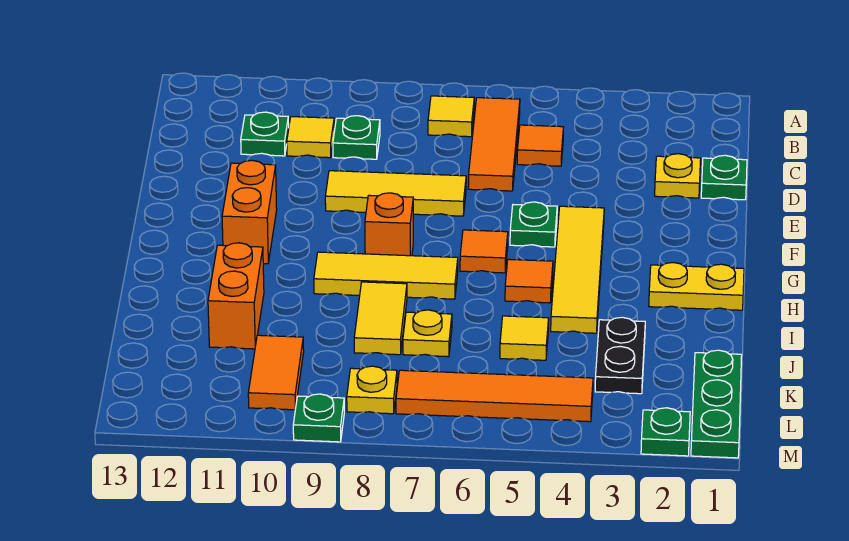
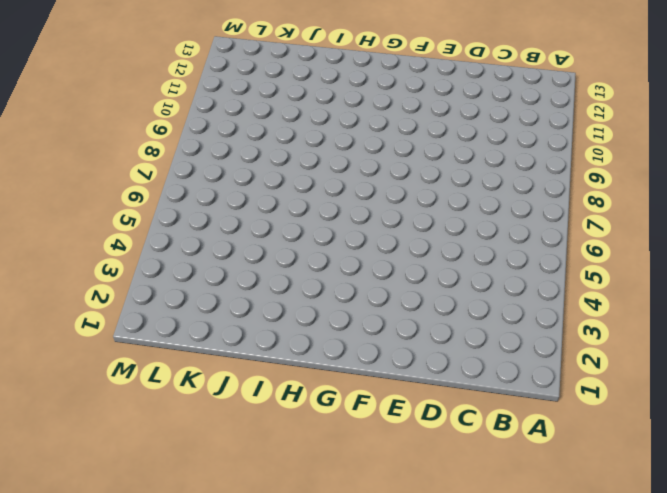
none -> orange tile B6:D6 level 1
none -> yellow tile B7 level 1
none -> orange tile C5 level 1

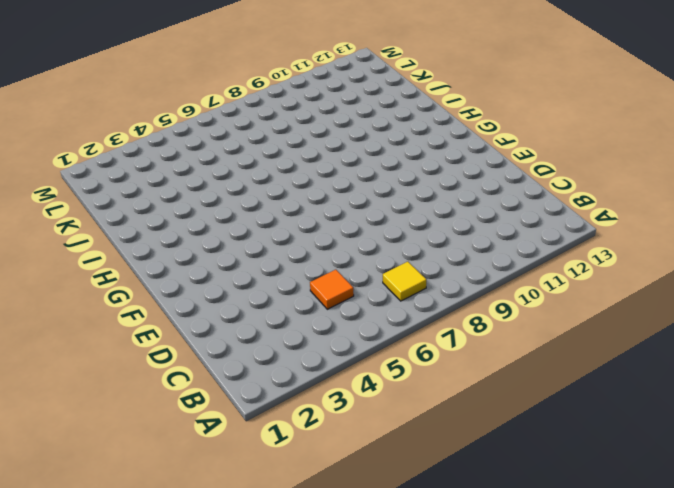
none -> orange tile B6:D6 level 1
none -> green plate C9 level 1
none -> yellow tile C10 level 1

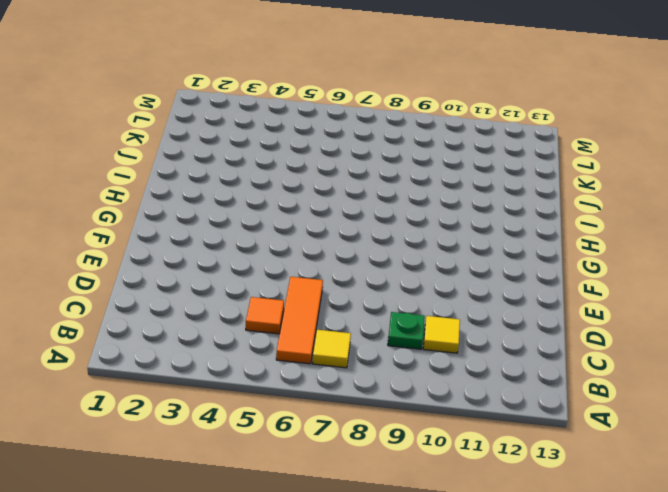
none -> green plate C11 level 1
none -> green plate D1 level 1
none -> yellow plate D2 level 1

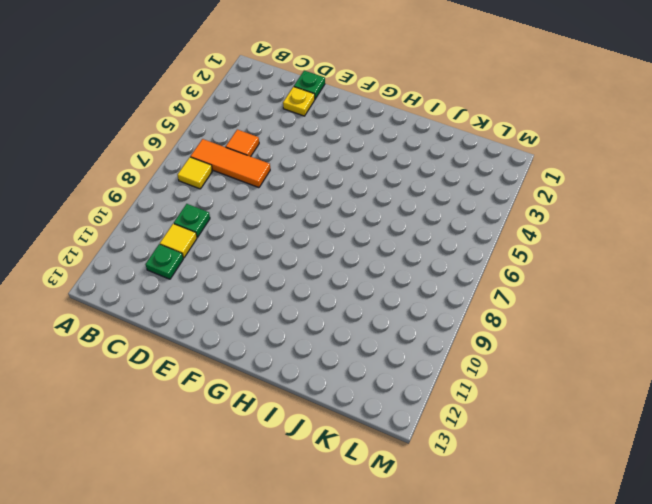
none -> yellow tile E7:E9 level 1
none -> yellow tile F4:I4 level 1
none -> green plate F5 level 1

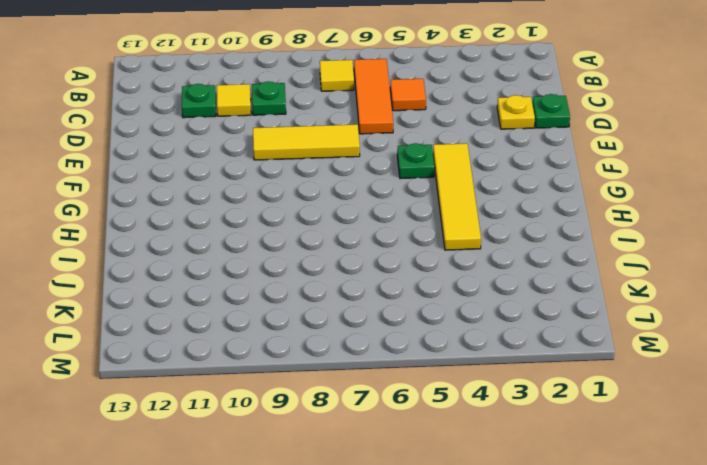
none -> orange brick F11:G11 level 1
none -> orange tile G6 level 1
none -> orange brick G8 level 1

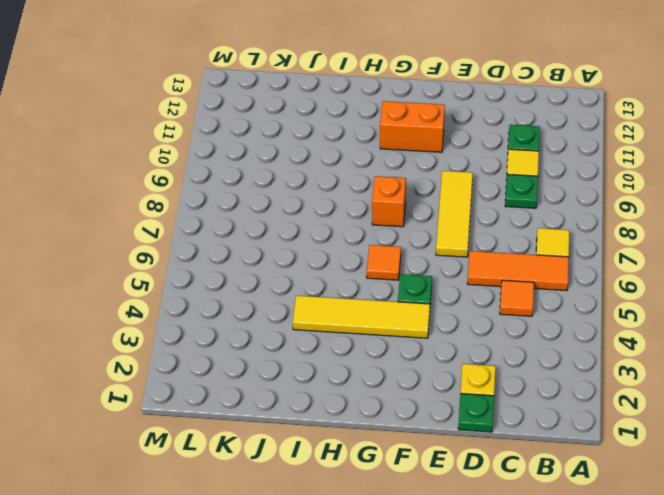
none -> yellow plate H1:H2 level 1
none -> orange tile H5 level 1
none -> yellow tile H7:H9 level 1

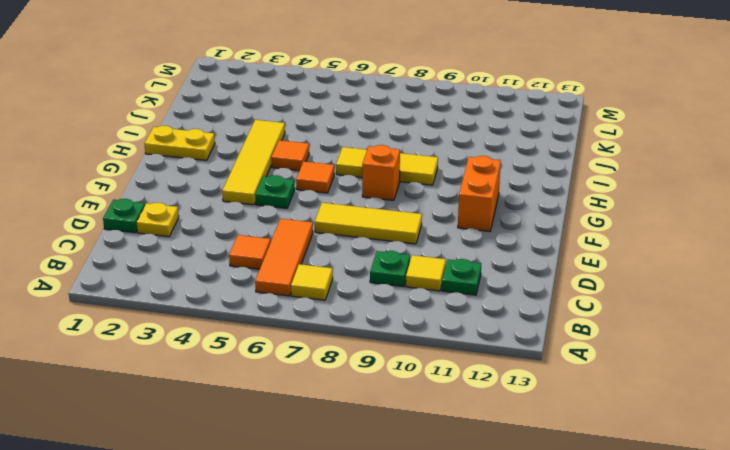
none -> yellow tile I8:J8 level 1
none -> orange brick I11:J11 level 1
none -> black plate J3:K3 level 1

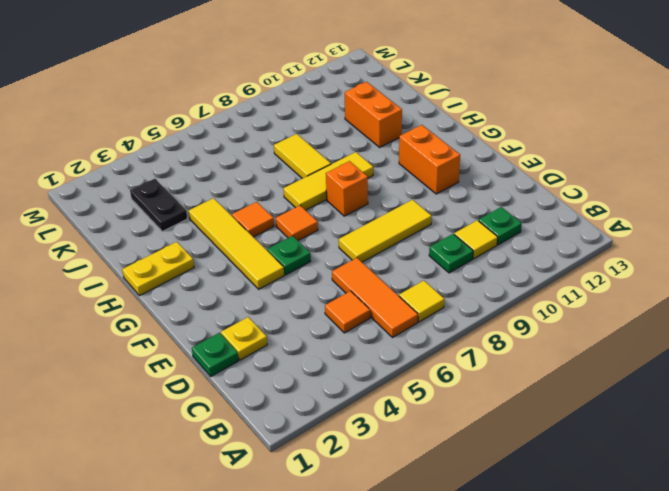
none -> yellow tile J5 level 1
none -> yellow plate J7 level 1
none -> green plate K1:M1 level 1

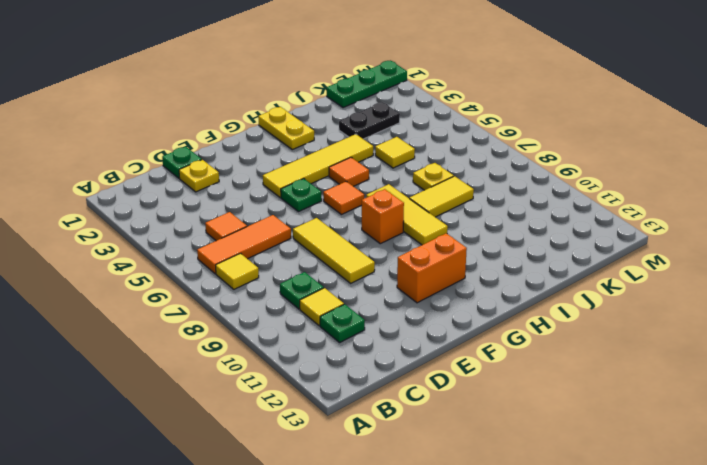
none -> orange brick I11:J11 level 1
none -> orange tile K10:L10 level 1
none -> orange tile L4:L7 level 1

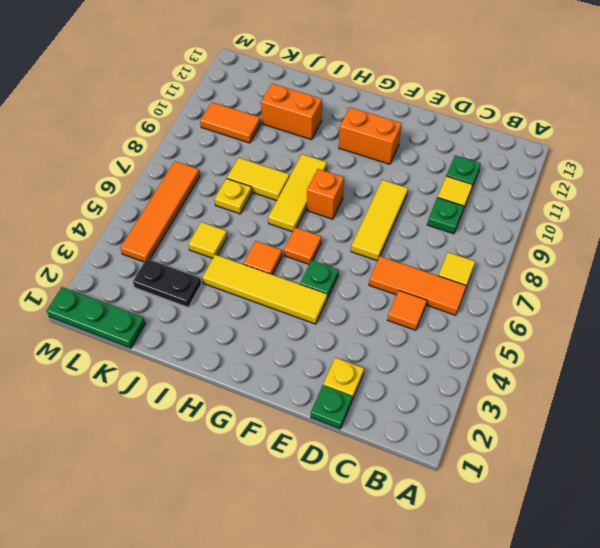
none -> yellow plate H1:H2 level 1
none -> yellow plate L8 level 1
none -> green plate M2 level 1

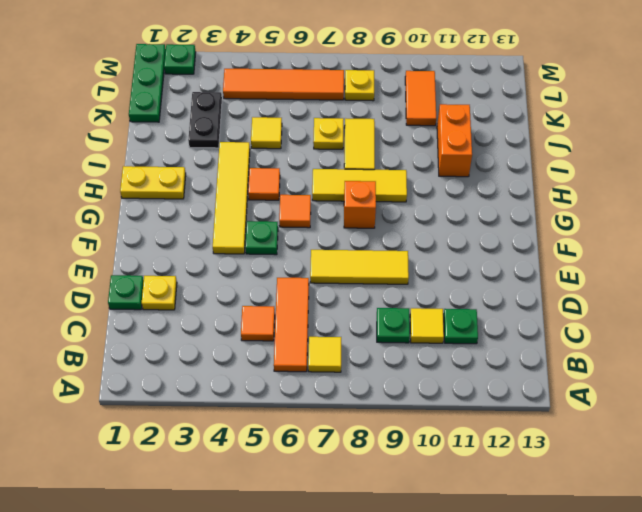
none -> orange brick F11:G11 level 1
none -> green plate M9 level 1

